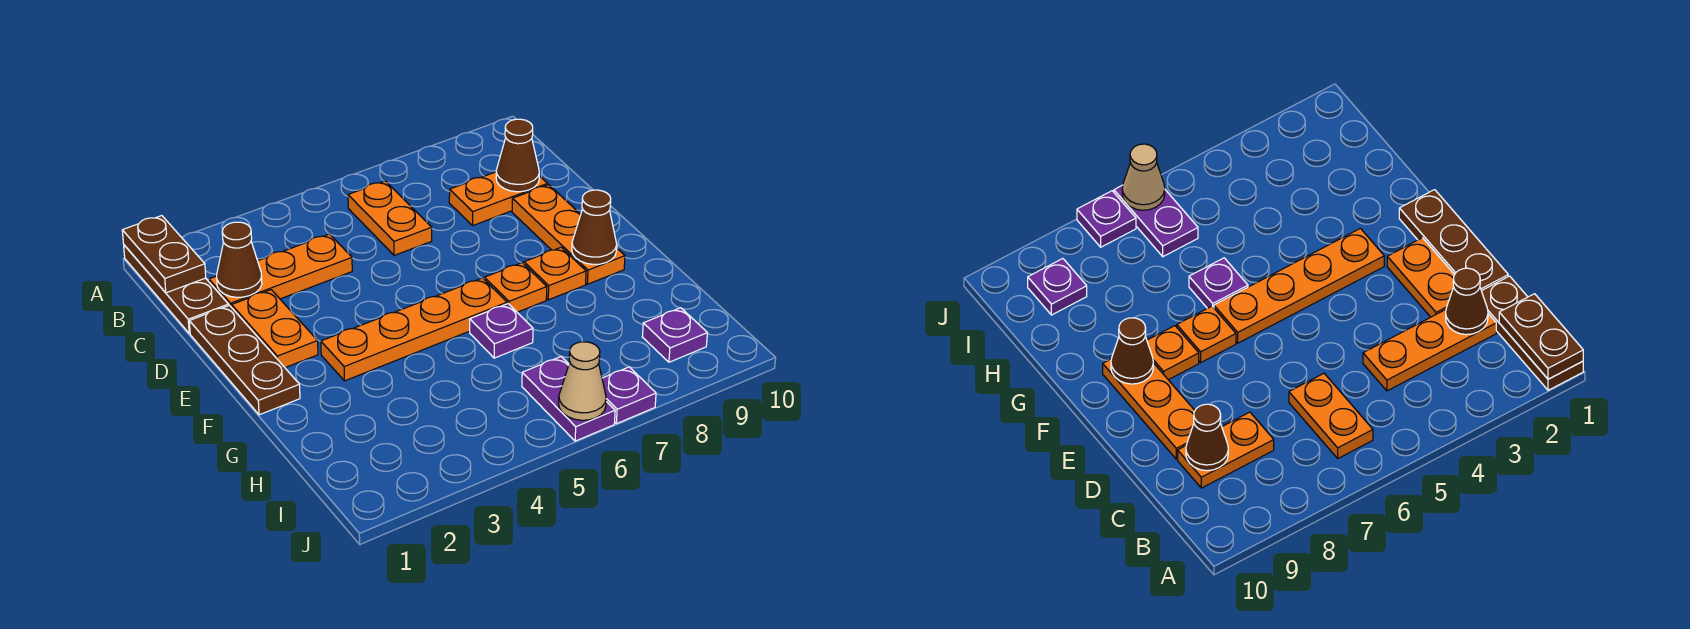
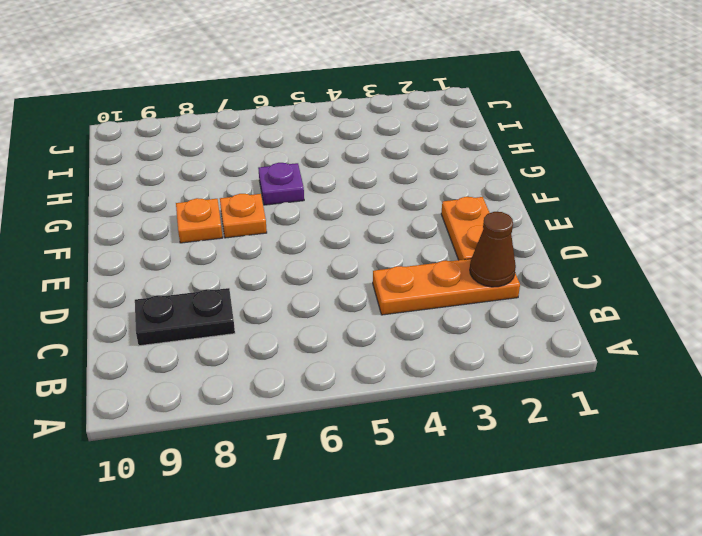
black plate C8:C9 level 1 -> orange plate C8:C9 level 1
none -> brown plate A1:C1 level 1
none -> orange plate B6:C6 level 1
none -> brown plate D1:F1 level 1

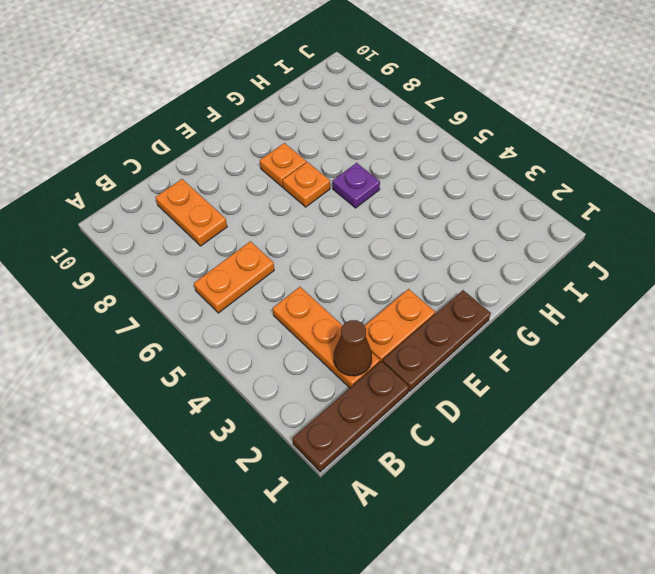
none -> orange plate D9:F9 level 1
none -> orange plate F3:F6 level 1
none -> purple plate I6:J6 level 1

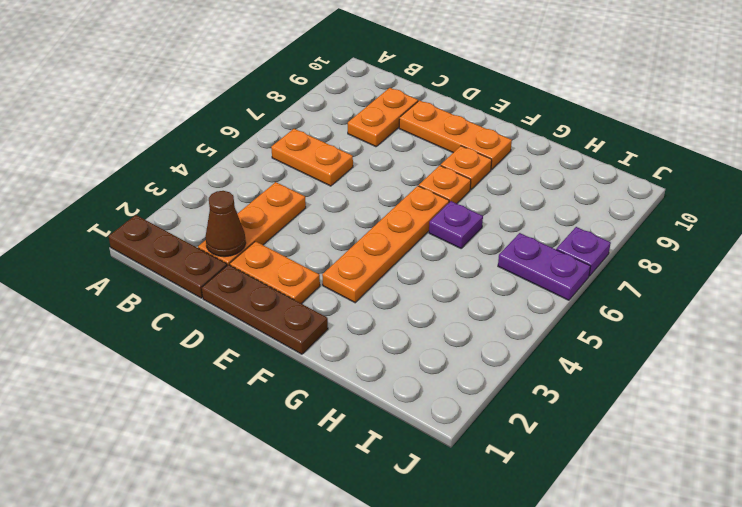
none -> purple plate I9 level 1
none -> brown plate A1:B1 level 2
none -> brown cone C9 level 2

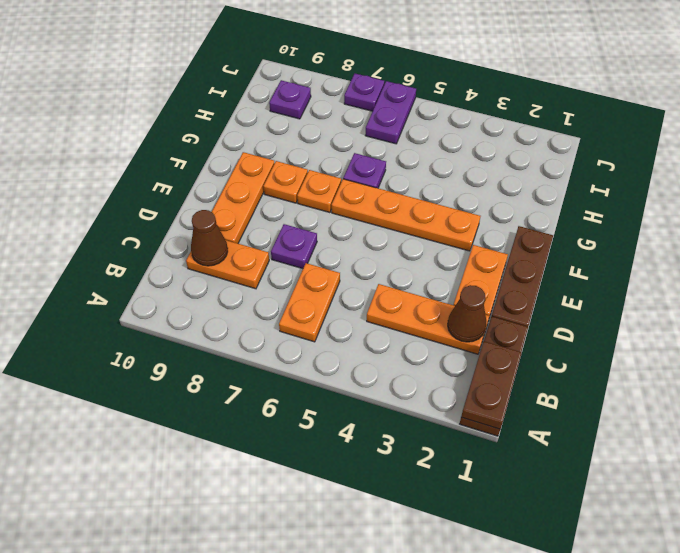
purple plate D7 level 1 -> none
none -> brown cone F9 level 2
none -> tan cone J6 level 2

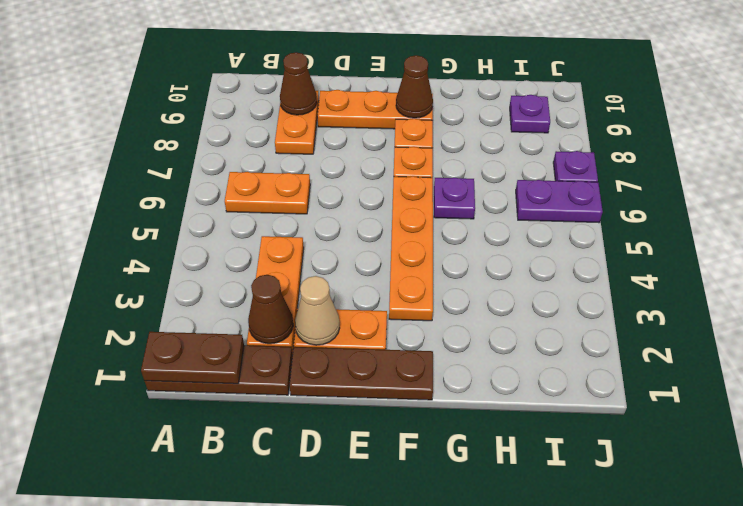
tan cone D2 level 2 -> tan cone J6 level 2

